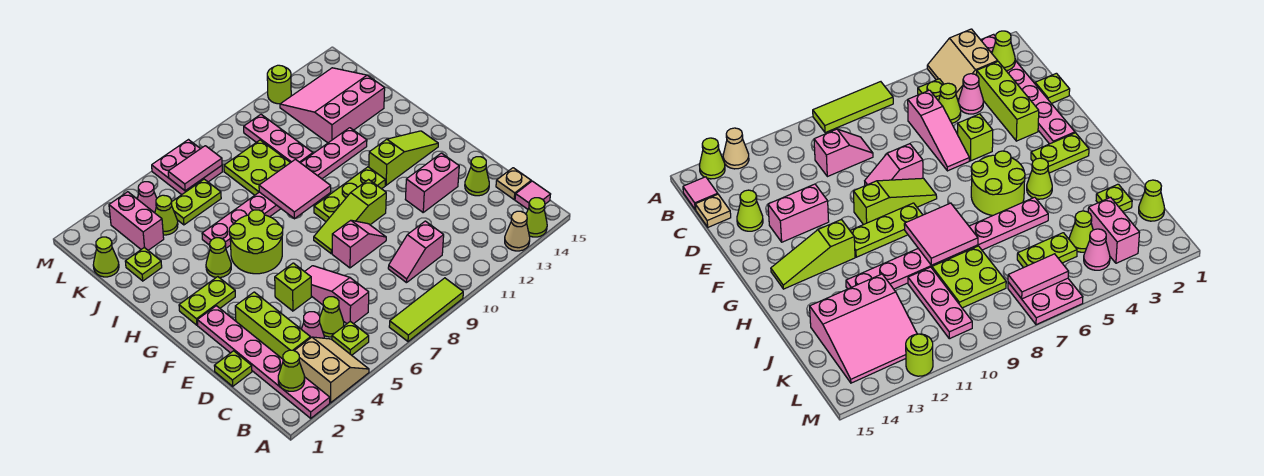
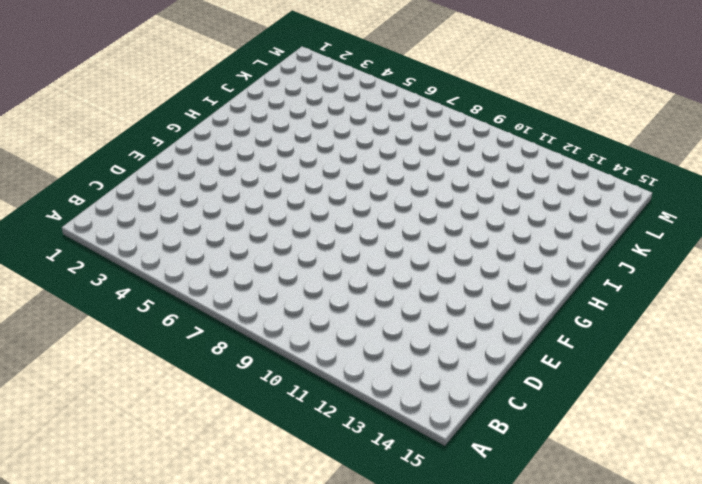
none -> pink plate A2:F2 level 1
none -> tan slope A3:B4 level 1 top 3
none -> lime tile A7:A9 level 1
none -> tan cone A13 level 1

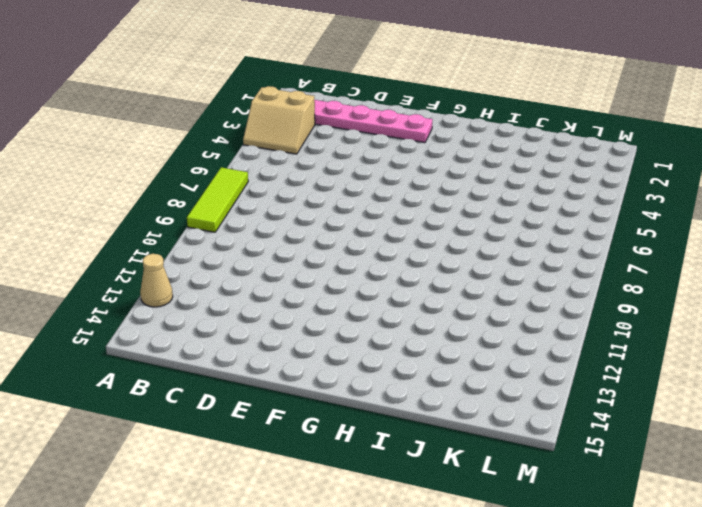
none -> lime cone A14 level 1
none -> lime plate B5 level 1
none -> pink tile B15 level 1
none -> lime brick C3:E3 level 1

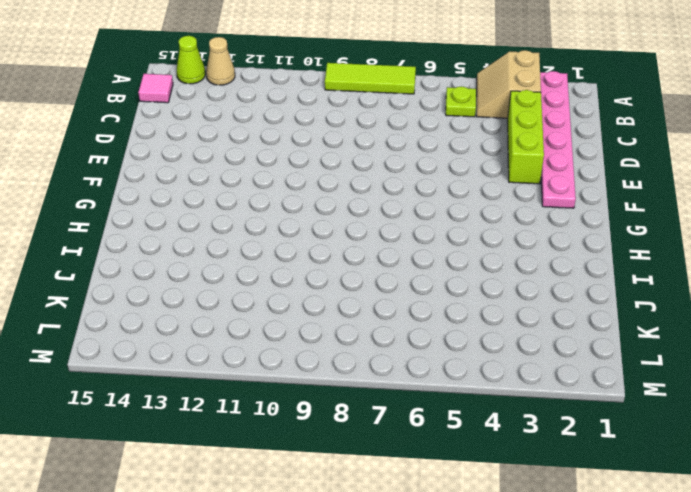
none -> pink cone C4 level 1
none -> lime cone C5 level 1
none -> pink slope C6:E6 level 1 top C
none -> pink slope C9:C10 level 1 top 10

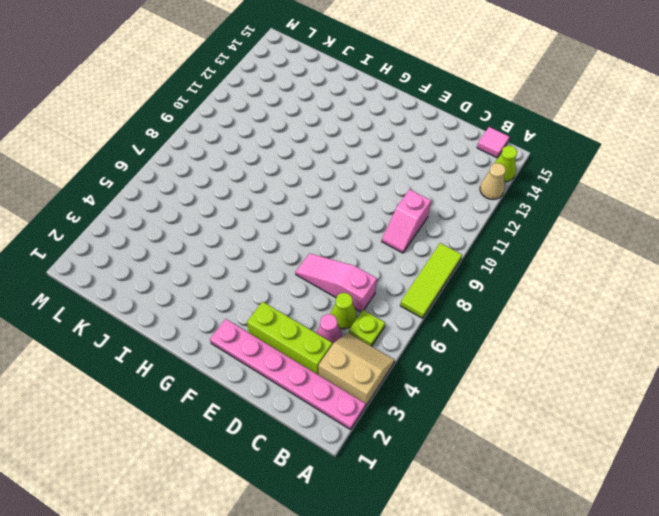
none -> tan plate C15 level 1
none -> lime plate D1 level 1
none -> lime cone D14 level 1
none -> lime brick E5 level 1

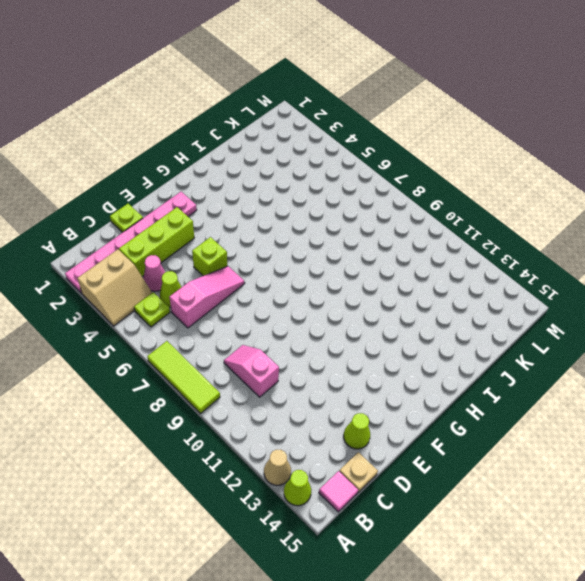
none -> pink slope E8:E9 level 1 top 8
none -> pink brick E12:E13 level 1
none -> lime slope F8:F10 level 1 top 10
none -> lime plate G2:G3 level 1

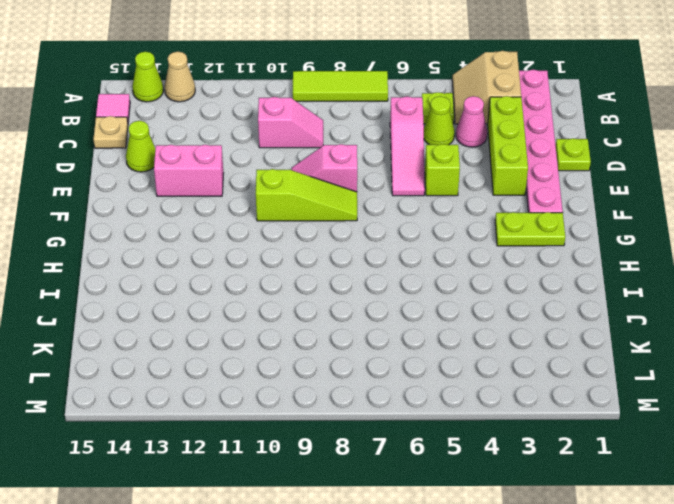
none -> lime round brick G5:H6 level 1
none -> lime plate G9:G11 level 1
none -> lime slope G12:G14 level 1 top 12
none -> lime cone H4 level 1

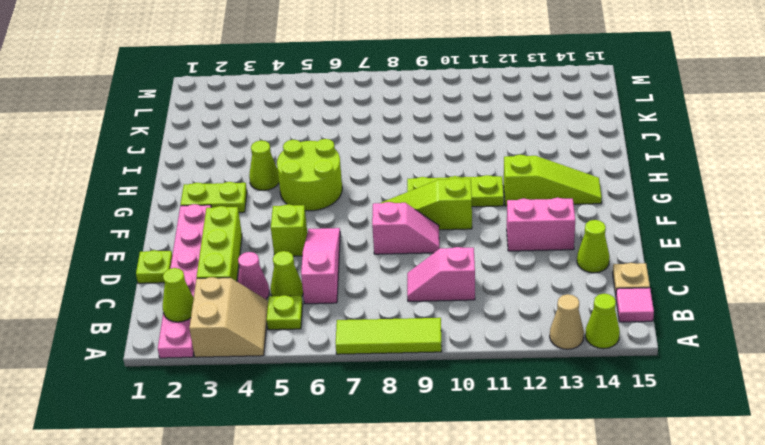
none -> pink plate I5:I12 level 1
none -> lime plate J2 level 1
none -> lime plate J8:K9 level 1
none -> pink plate J10:L10 level 1

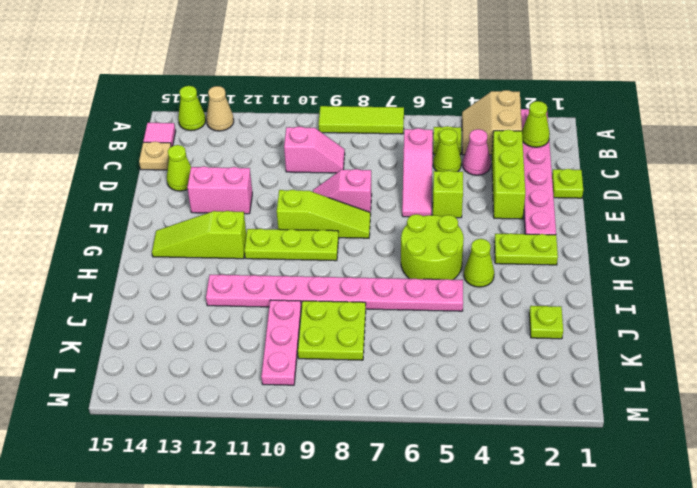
none -> pink slope J12:L14 level 1 top J
none -> lime cone K1 level 1
none -> pink brick K3:L3 level 1
none -> lime cone K4 level 1

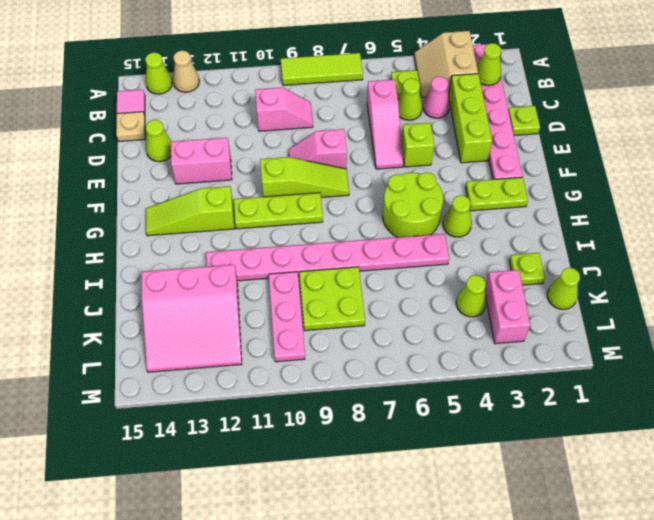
none -> lime plate K5:K6 level 1
none -> pink cone L4 level 1
none -> pink plate L6:M7 level 1
none -> lime round brick M12 level 1

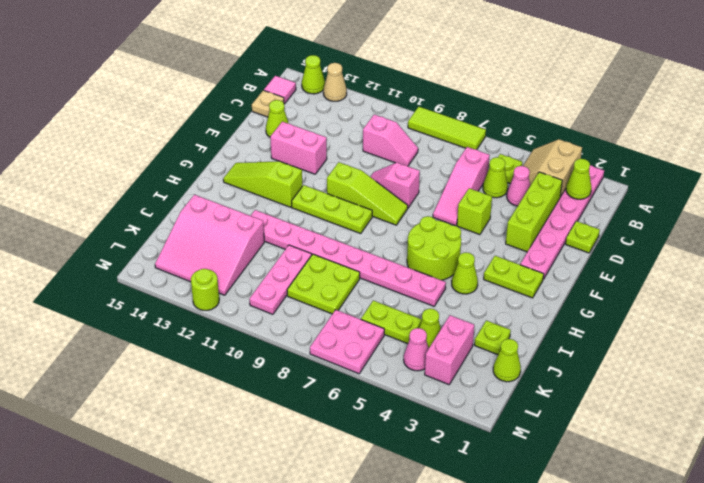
none -> pink tile H8:I9 level 2
none -> pink tile L6:L7 level 2

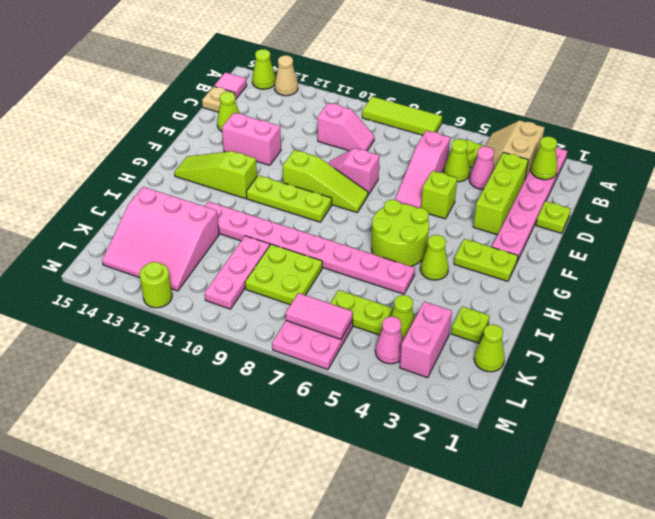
none -> pink tile H8:I9 level 2

